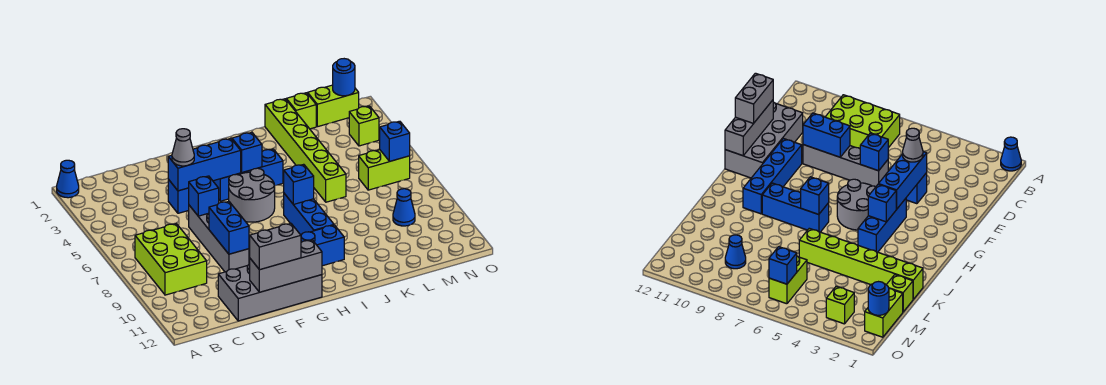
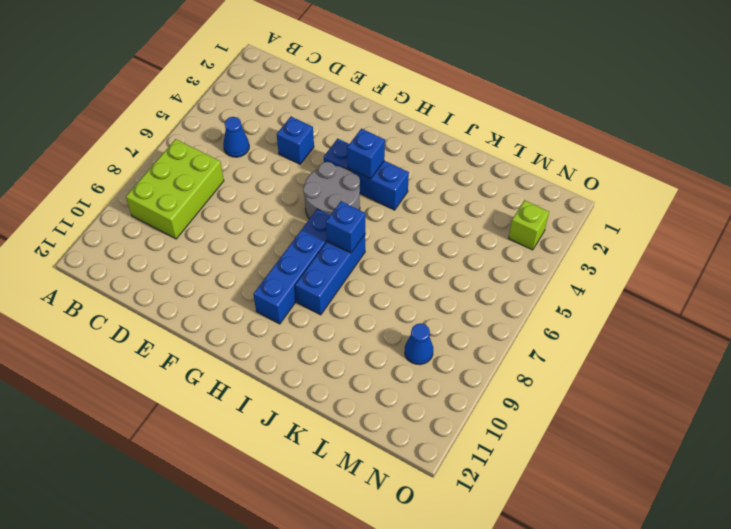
blue cone C5 level 1 -> blue cone A1 level 1
blue brick H7:H10 level 1 -> blue brick F10:I10 level 1
none -> grey brick D11:G12 level 1
none -> grey brick E6:E9 level 1
none -> lime brick K1:K6 level 1

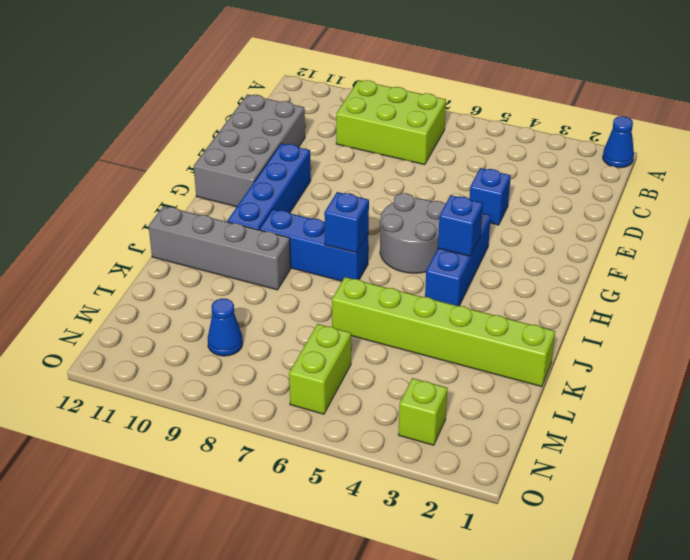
grey brick J9:J12 level 1 -> grey brick E6:E9 level 1
none -> lime brick L1 level 1
none -> lime brick M1:N1 level 1
none -> blue brick E4:G4 level 2

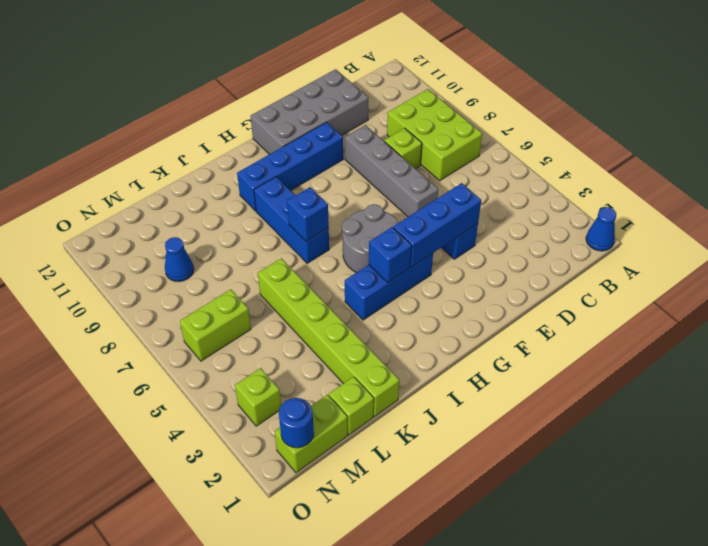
lime brick D8 level 1 -> none
none -> blue brick E6 level 2
none -> blue brick E8:E9 level 2
none -> grey brick E12:G12 level 2

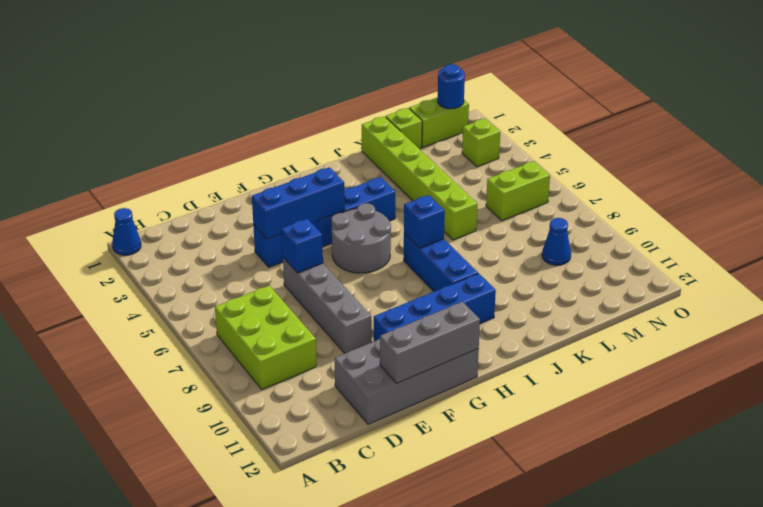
none -> blue brick E8:E9 level 2
none -> blue brick H4 level 2
none -> blue brick N6 level 2

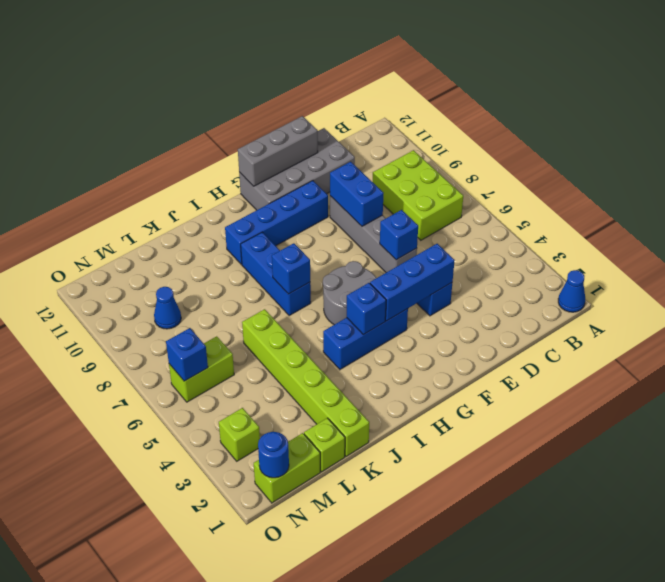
none -> grey cone E4 level 3
none -> grey brick E12:F12 level 3

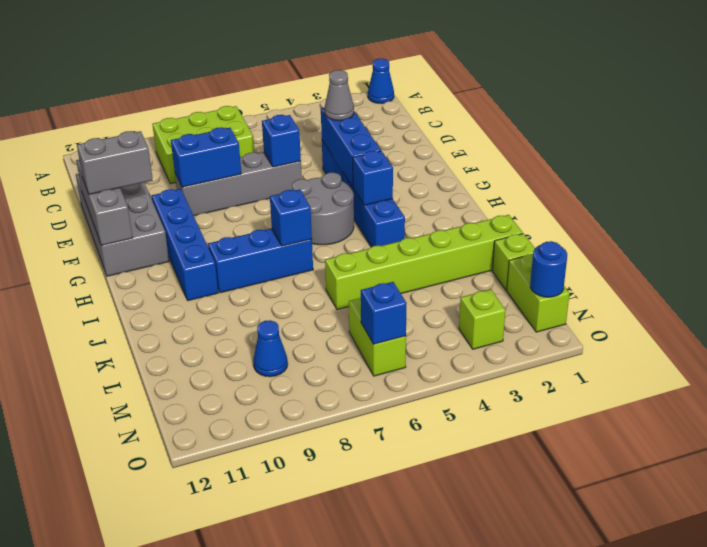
grey brick F11:F12 level 3 -> grey brick E12:F12 level 3

